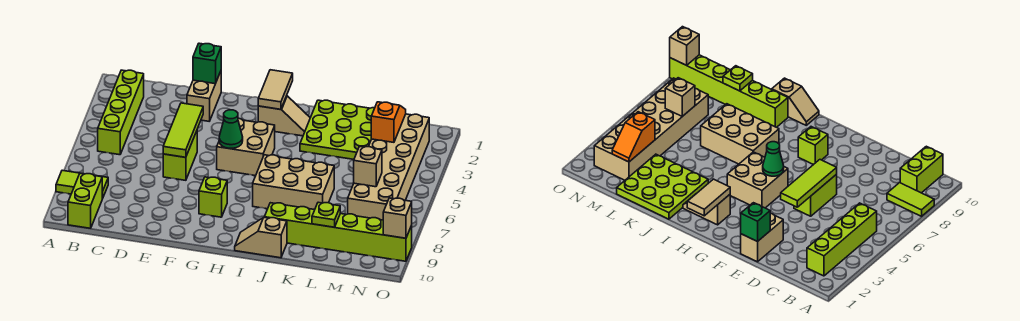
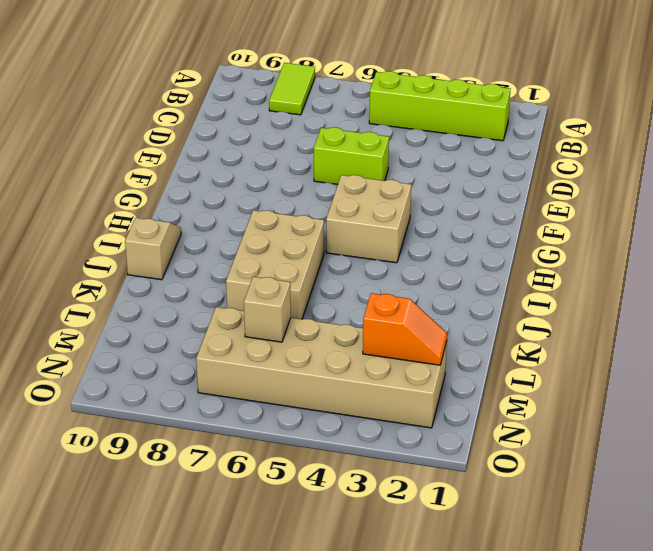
none -> lime brick B9:B10 level 1
none -> tan brick E1:E2 level 1
none -> lime brick G8 level 1

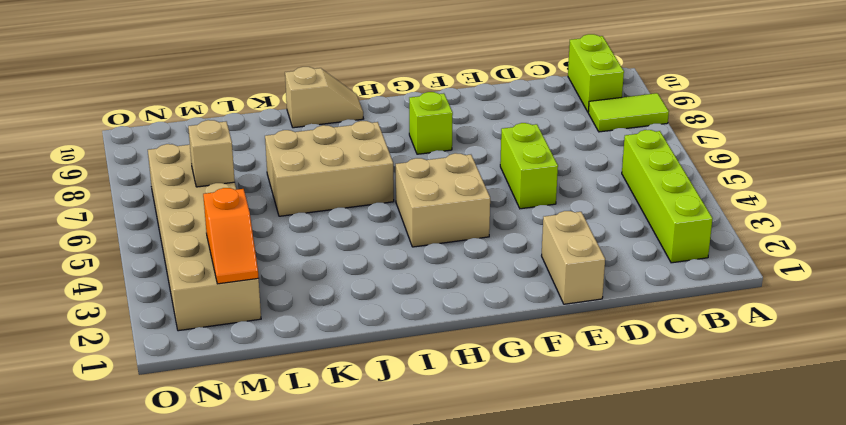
none -> tan slope H2:I2 level 1 top H
none -> lime plate J1:L3 level 1
none -> lime brick J9:O9 level 1

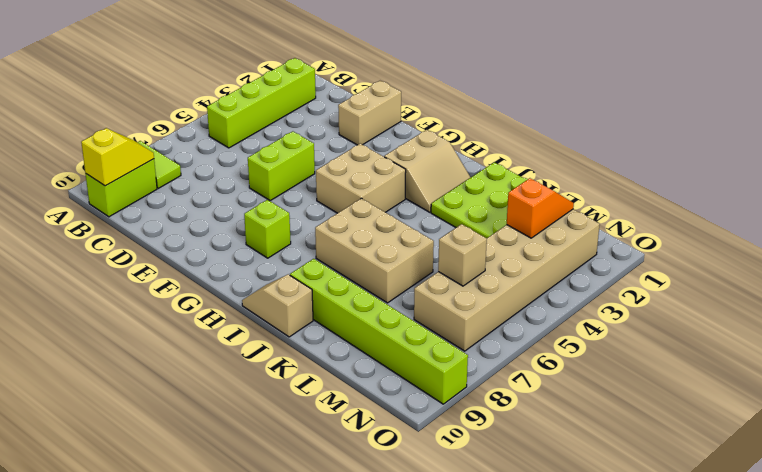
yellow slope B9:B10 level 2 top 10 -> none
tan slope H2:I3 level 1 top H -> tan slope H2:I2 level 1 top H
none -> green brick E1 level 2
none -> lime tile E4:E6 level 2
none -> green cone G5 level 2

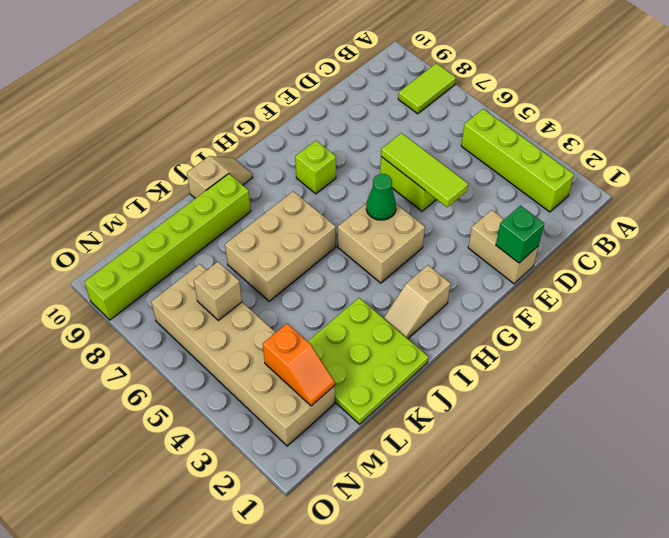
none -> lime brick B9:B10 level 1
none -> tan tile H1:H2 level 2
none -> lime plate L9 level 2

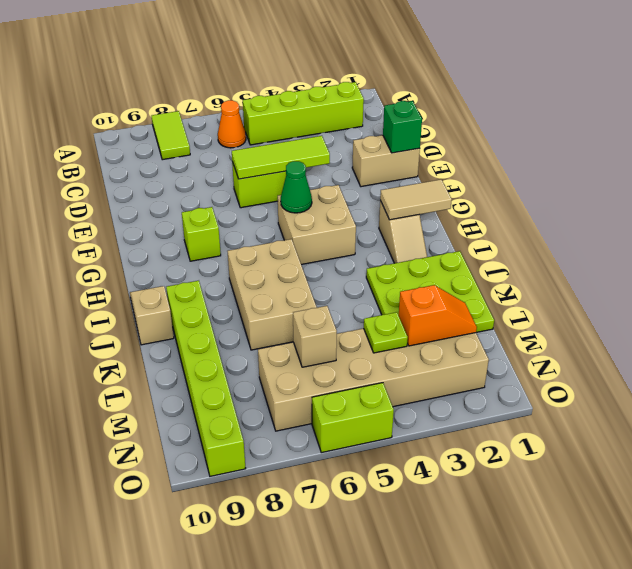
orange cone B6 level 1 -> none
lime plate M4 level 2 -> lime plate L9 level 2
lime brick O5:O6 level 1 -> lime brick B9:B10 level 1
none -> tan brick O9 level 2

